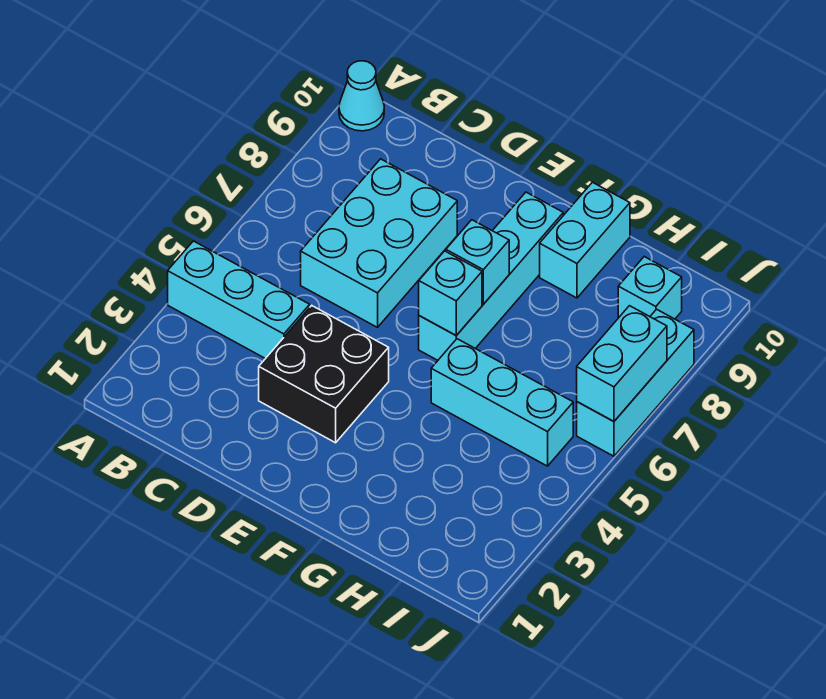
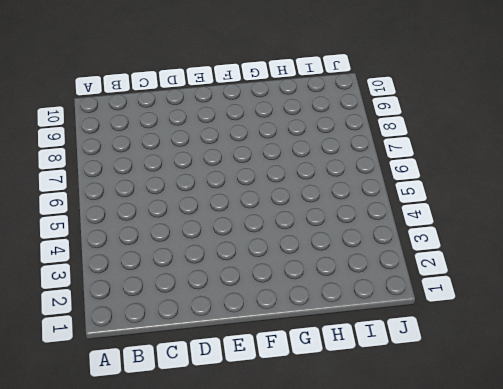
none -> cyan brick A4:C4 level 1
none -> cyan cone A10 level 1
none -> cyan brick C6:D8 level 1

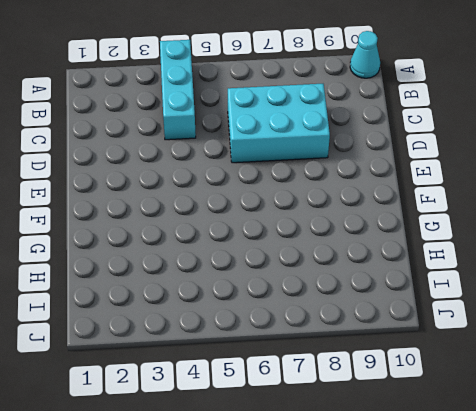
none -> black brick D3:E4 level 1
none -> cyan brick F6:F9 level 1
none -> cyan brick G5:I5 level 1

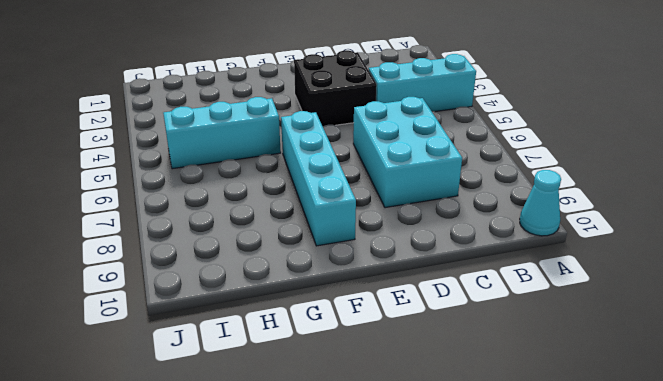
none -> cyan brick G9:G10 level 1
none -> cyan brick I9 level 1
none -> cyan brick J6:J8 level 1

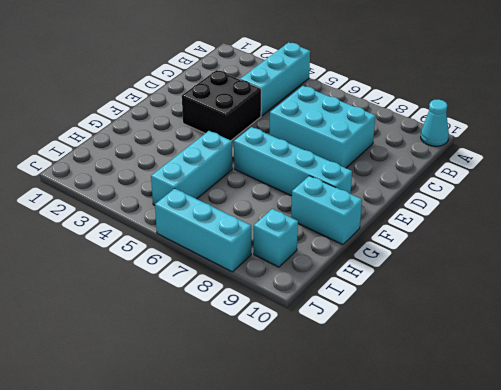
none -> cyan brick F6 level 2
none -> cyan brick F7 level 2
none -> cyan brick J6:J7 level 2

